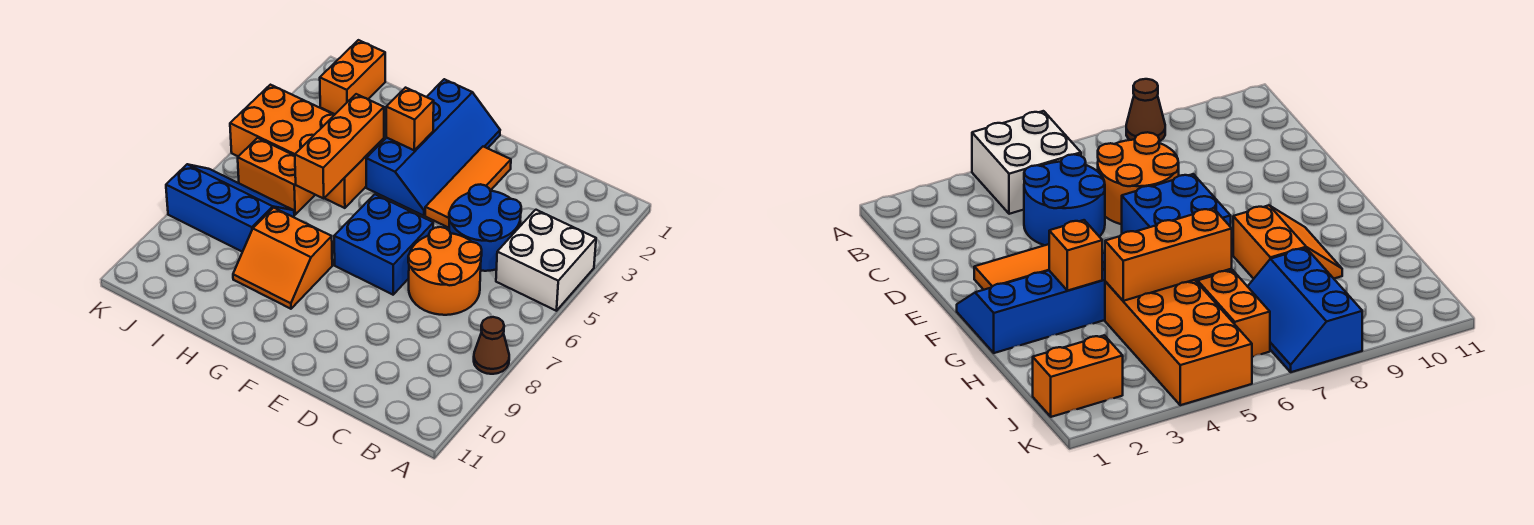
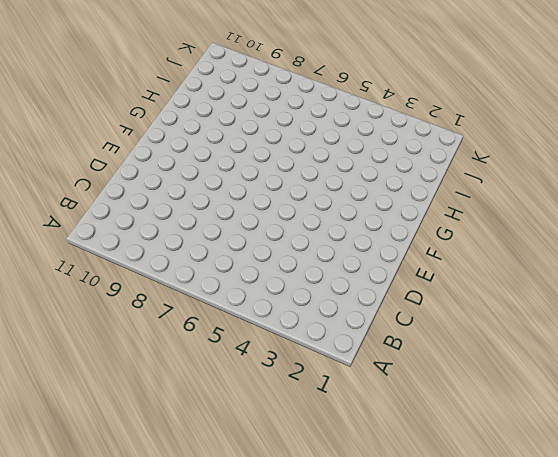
none -> white brick A4:B5 level 1
none -> brown cone A8 level 1
none -> blue round brick C4:D5 level 1

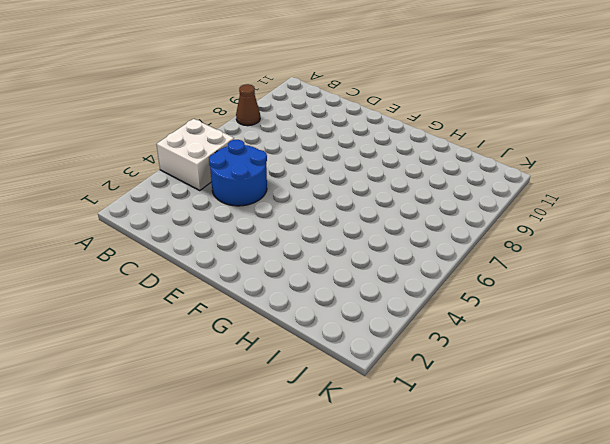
none -> orange round brick C6:D7 level 1
none -> orange tile E2:E4 level 1
none -> blue brick E6:F7 level 1

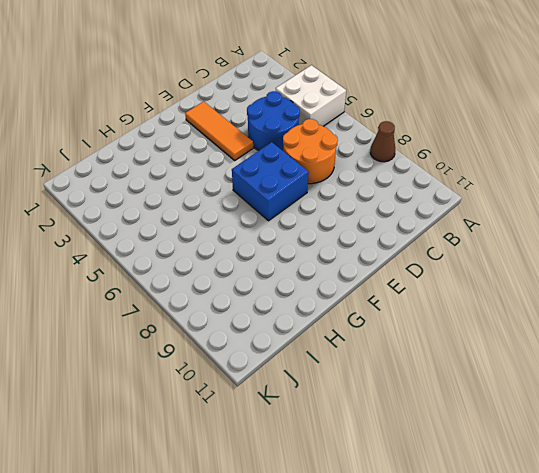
none -> blue slope F1:G4 level 1 top G
none -> orange slope G8:H9 level 1 top 8
none -> orange brick H4:K5 level 1

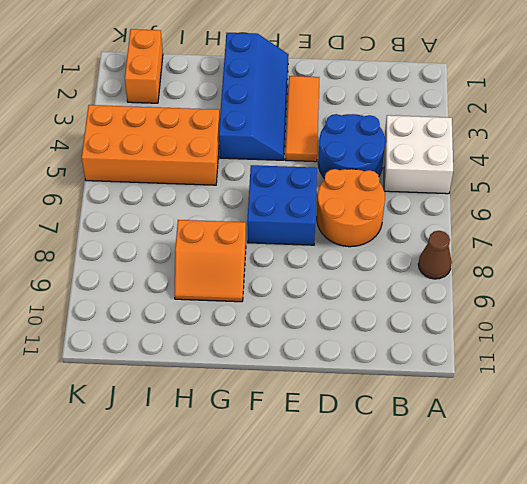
none -> orange brick I6:J6 level 1
none -> blue slope I7:K8 level 1 top 8
none -> orange brick G3 level 2

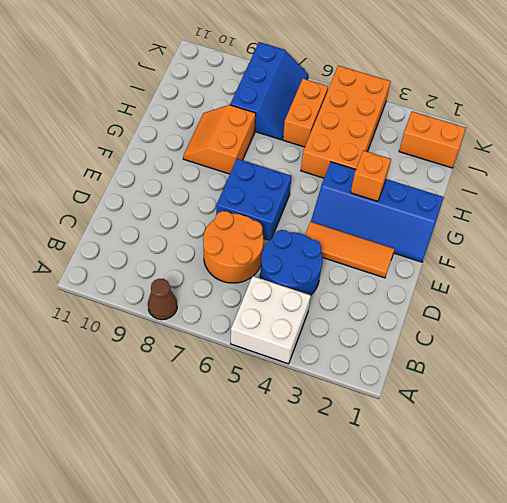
none -> orange brick H4:H6 level 2

